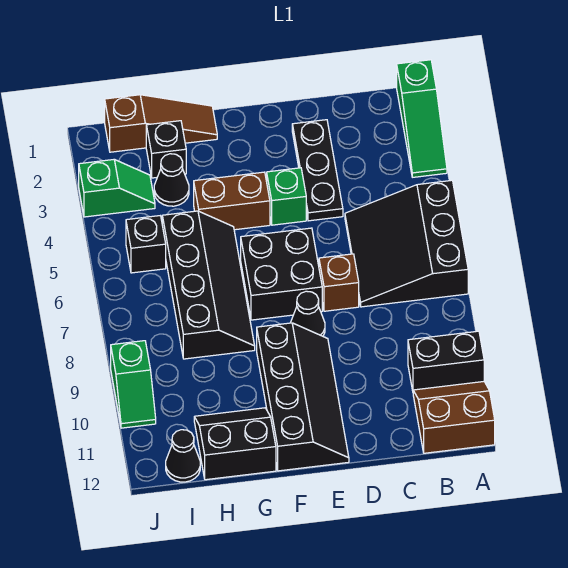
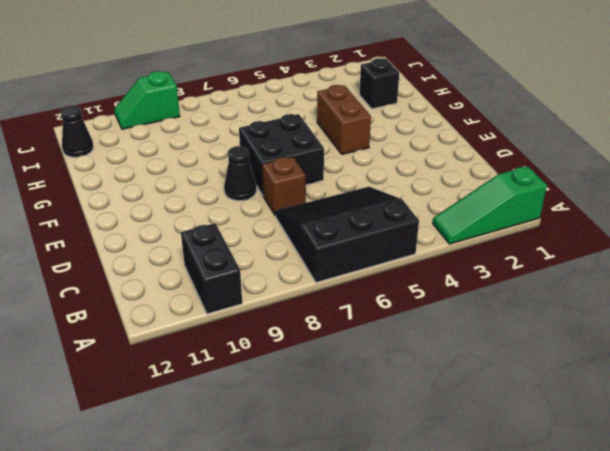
none -> brown slope A11:B12 level 1 top 12
none -> black plate D2:D4 level 1
none -> green brick E4 level 1

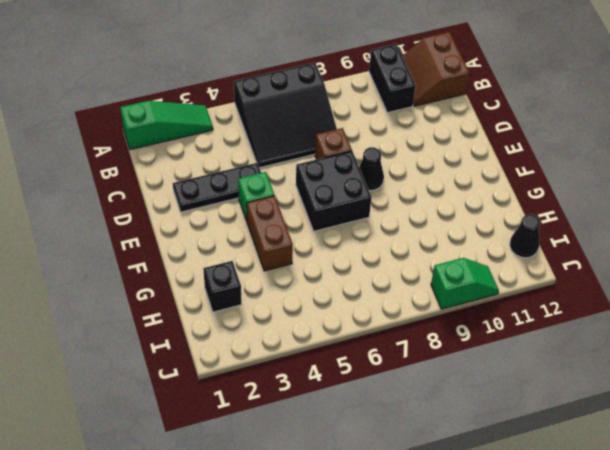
none -> black slope E9:F12 level 1 top F
none -> brown slope G1:I1 level 1 top I
none -> black slope G5:H8 level 1 top H

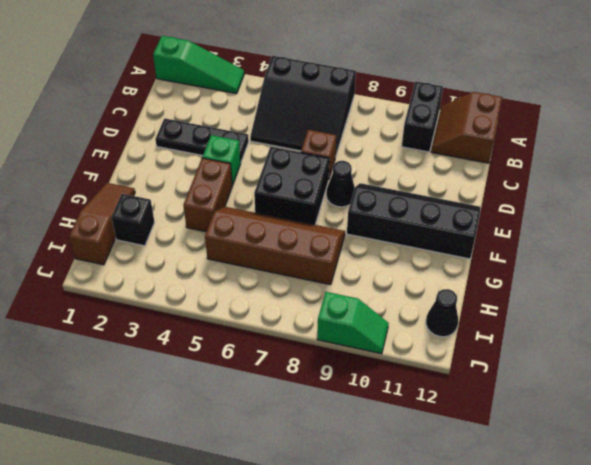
brown slope G5:H8 level 1 top H -> black slope G5:H8 level 1 top H
none -> black slope G11:H12 level 1 top 12
none -> black cone H3 level 1
none -> green slope I3:J3 level 1 top J

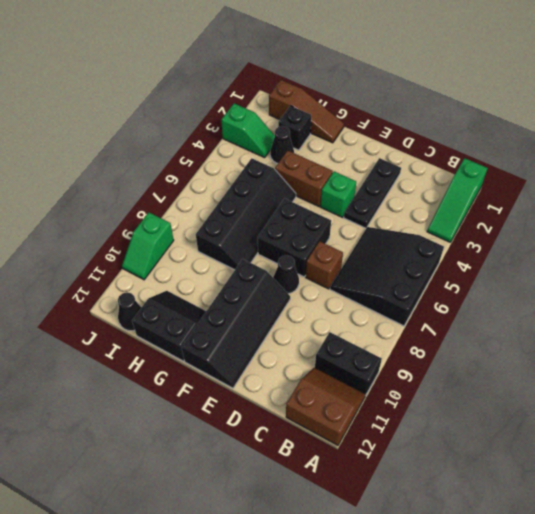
none -> black brick I5 level 1

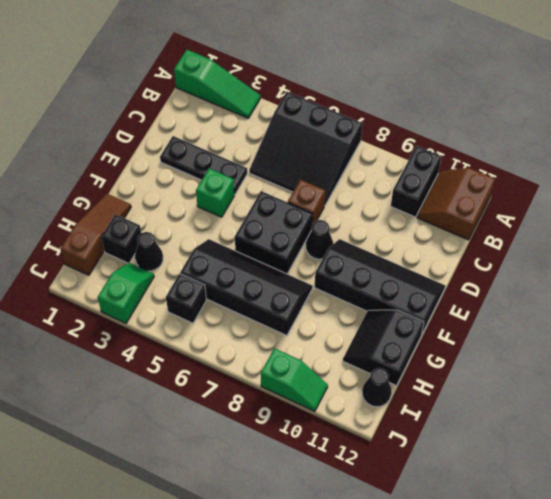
none -> brown brick F4:G4 level 1

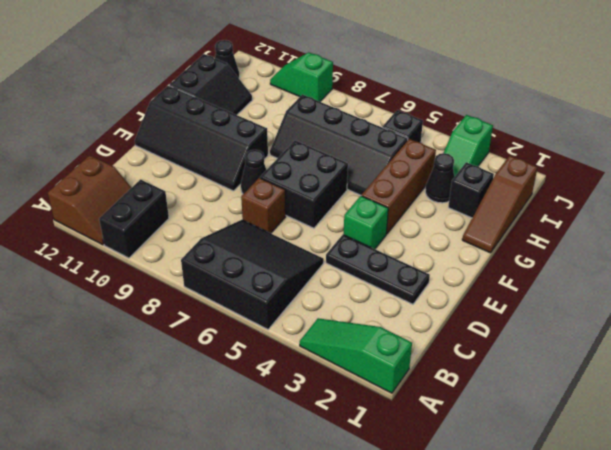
brown brick F4:H4 level 1 -> brown brick F4:G4 level 1

